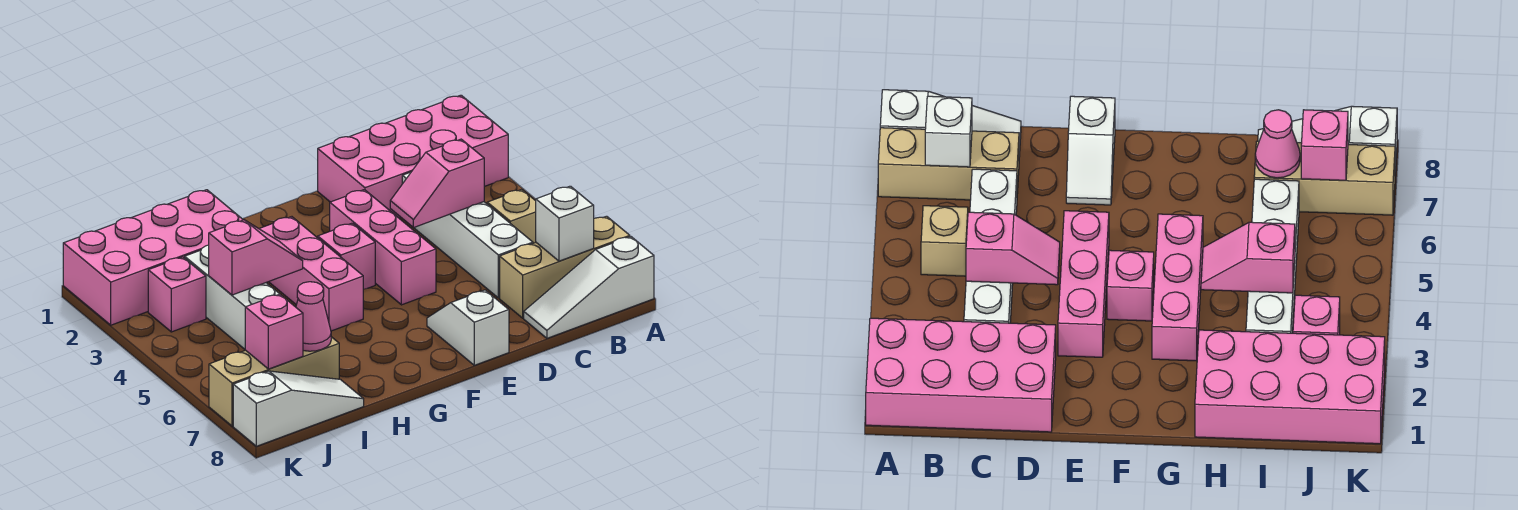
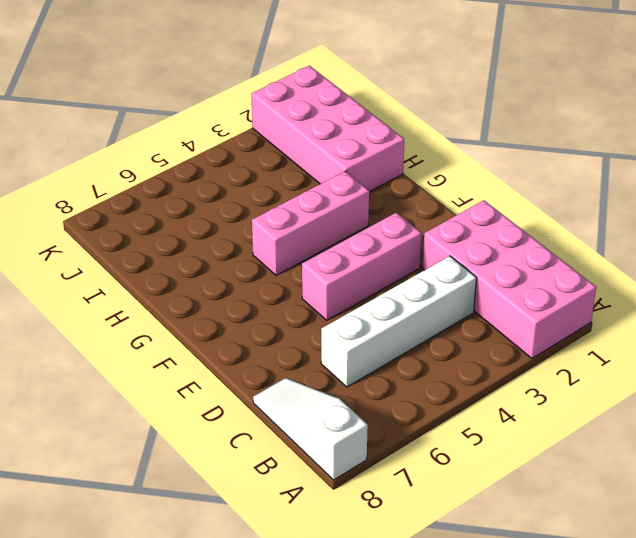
none -> tan brick A7:C7 level 1
none -> tan brick B5 level 1
none -> white slope E7:E8 level 1 top 8

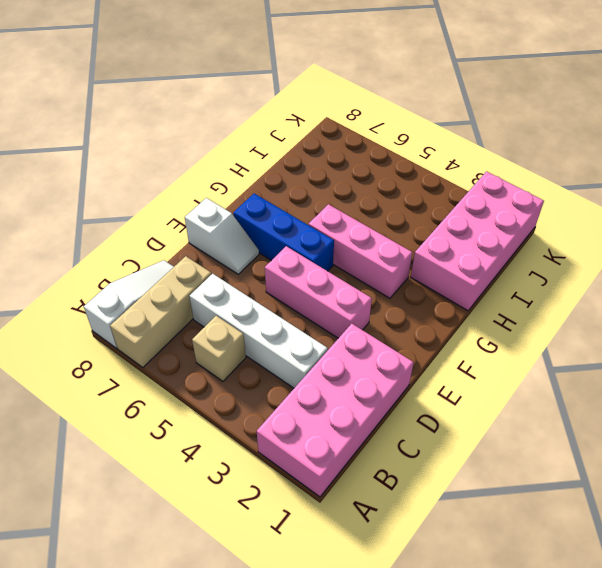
blue brick F5:F7 level 1 -> none
none -> pink brick F4 level 1
none -> white brick I3:I6 level 1
none -> tan brick I7:K7 level 1

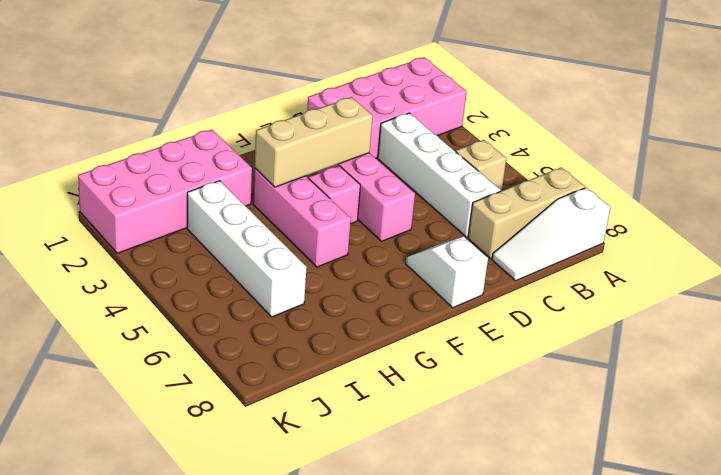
tan brick E3:G3 level 2 -> tan brick I7:K7 level 1
none -> white slope I8:K8 level 1 top K
none -> pink brick J3 level 1
none -> white brick B7 level 2

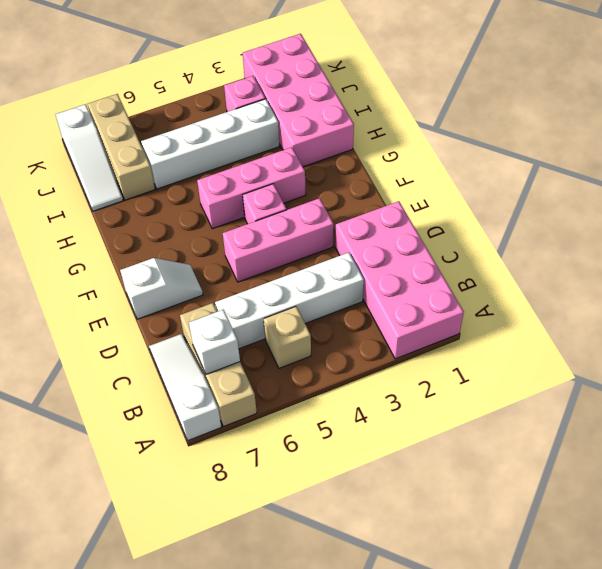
none -> pink slope C4:D4 level 2 top C
none -> pink slope H4:I4 level 2 top I
none -> pink cone I7 level 2

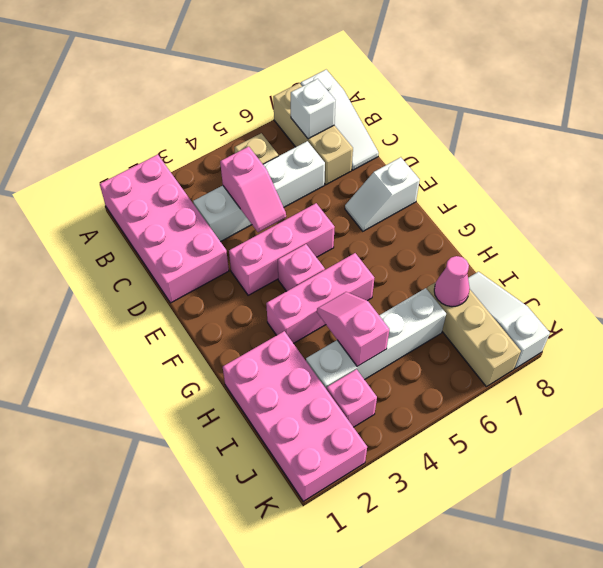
none -> pink brick J7 level 2

